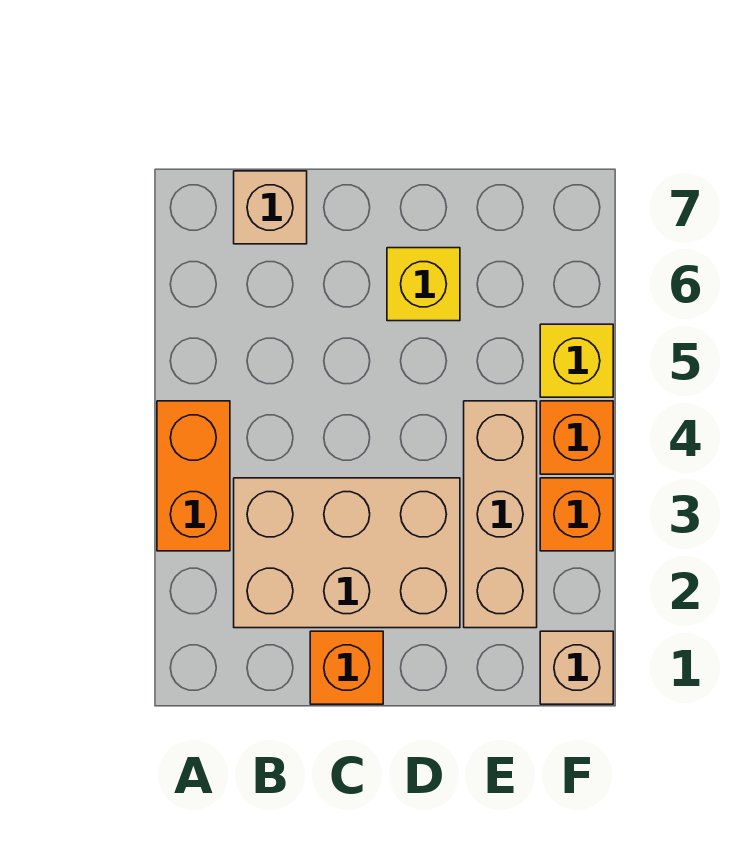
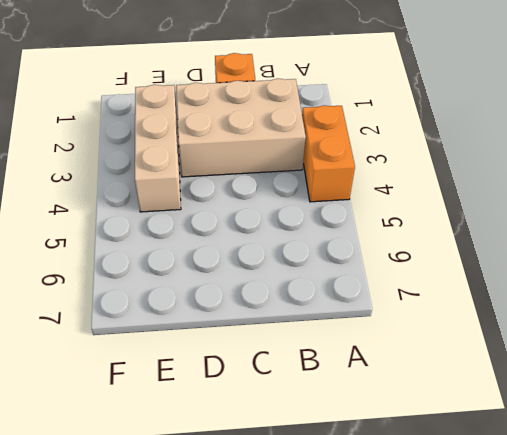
none -> tan brick B7 level 1
none -> yellow brick D6 level 1

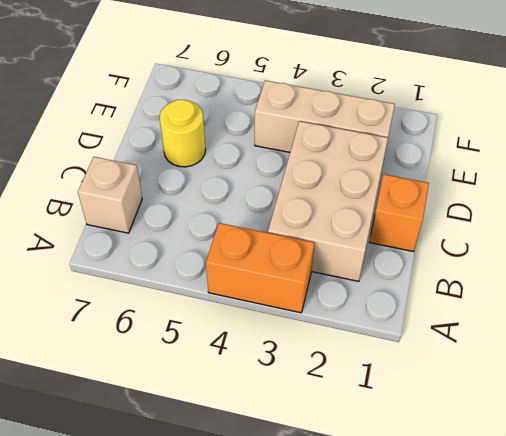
yellow round brick D6 level 1 -> yellow brick D6 level 1
none -> tan brick F1 level 1
none -> orange brick F3 level 1

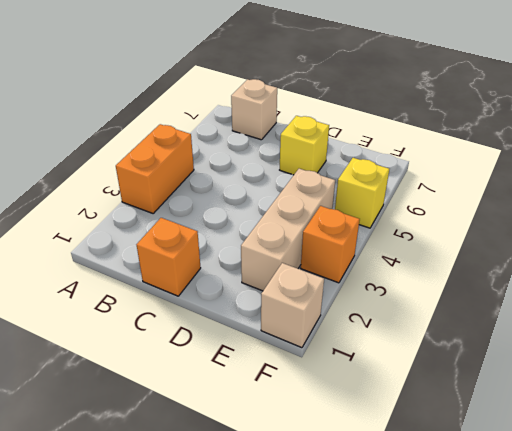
none -> tan brick B2:D3 level 1
none -> orange brick F4 level 1

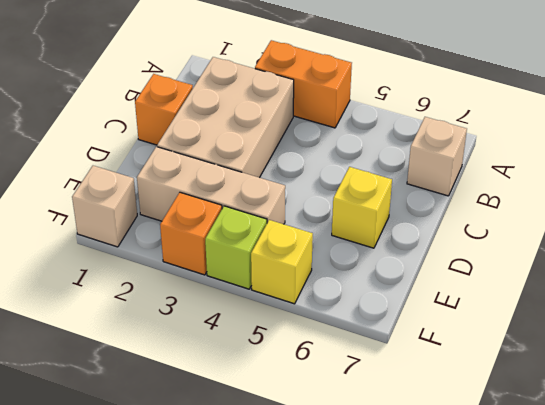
lime brick F4 level 1 -> orange brick F4 level 1

